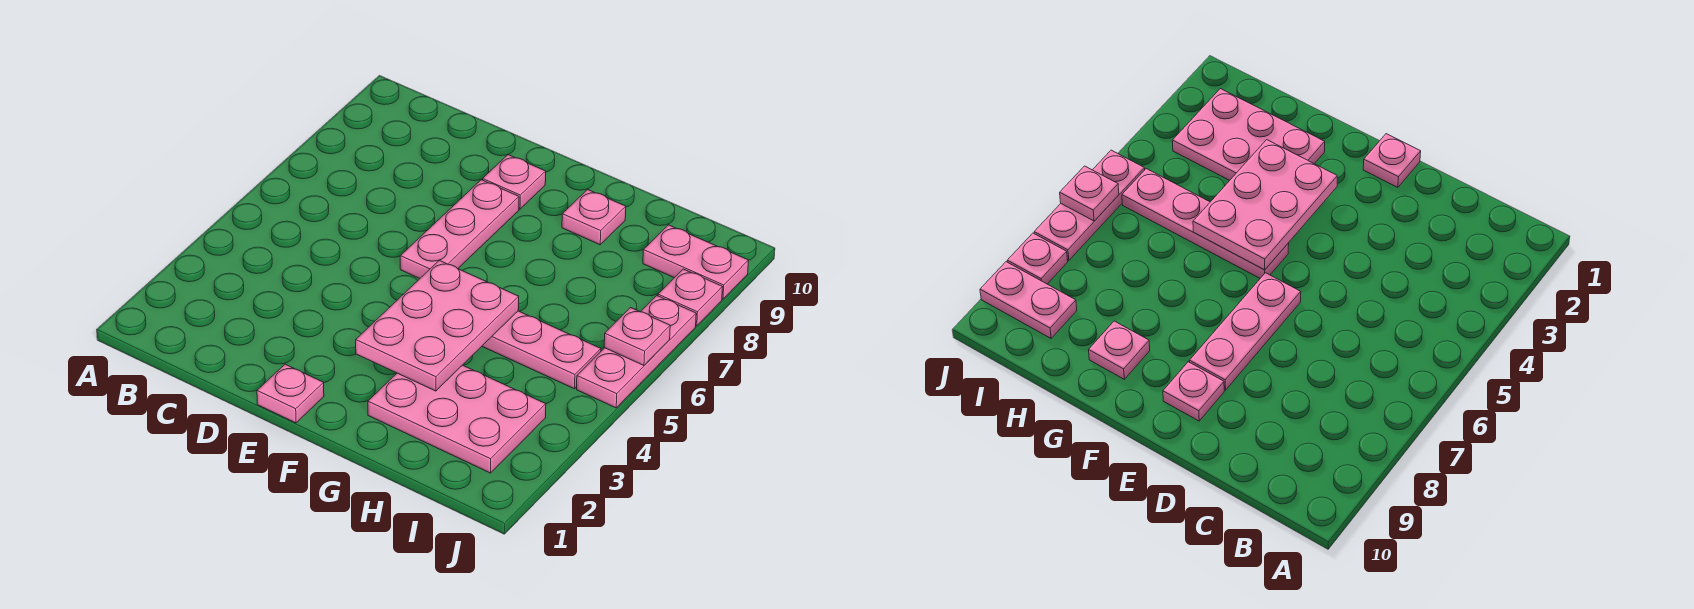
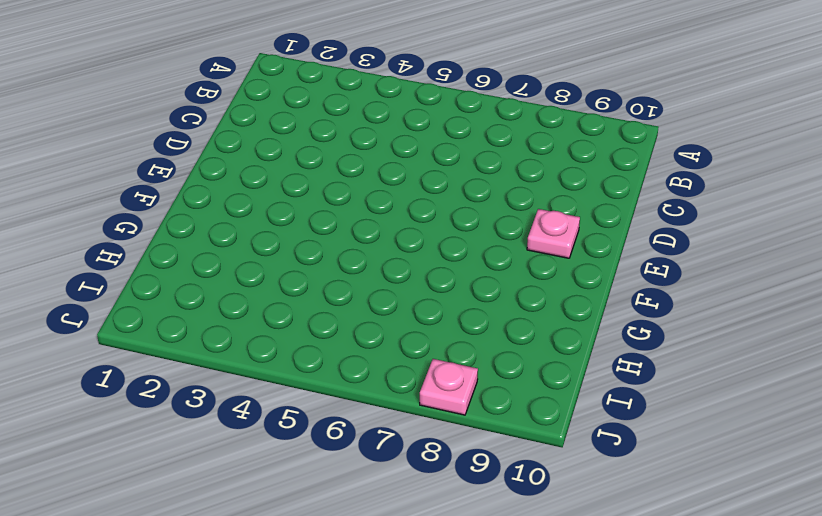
none -> pink plate E1 level 1
none -> pink plate E6:E8 level 1

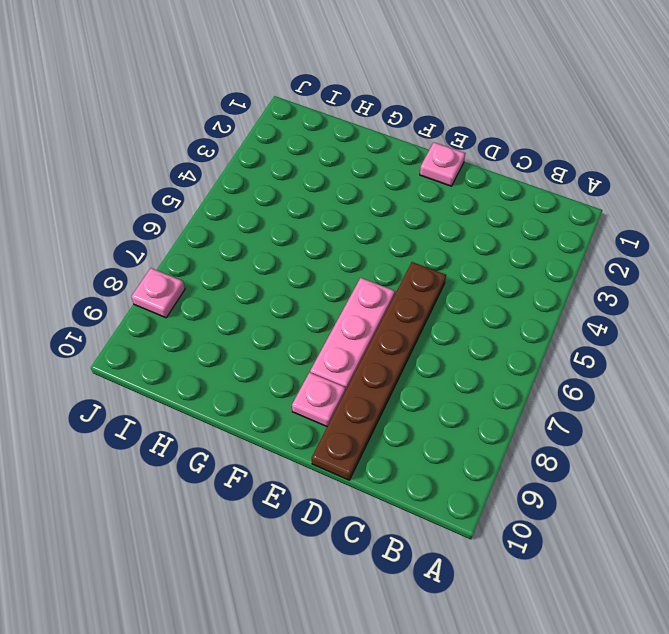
brown plate D5:D10 level 1 -> none
none -> pink plate F5:I5 level 1
none -> pink plate G2:I3 level 1

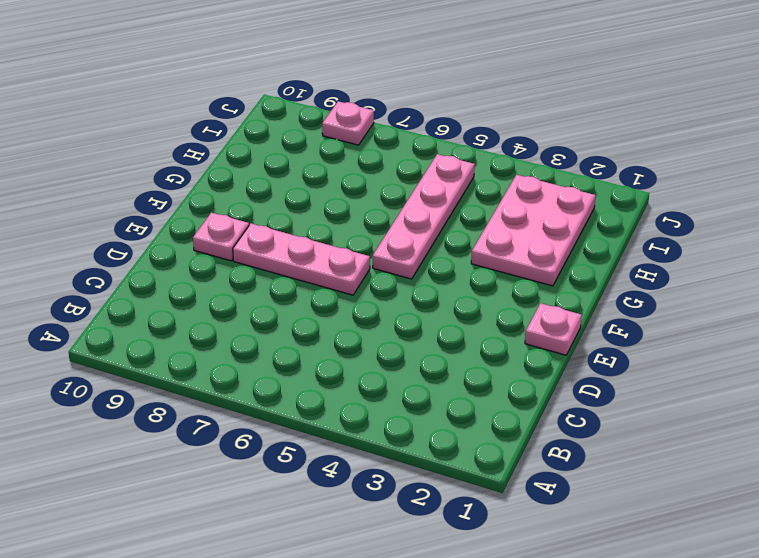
none -> pink plate G9 level 1
none -> pink plate I9:J9 level 1

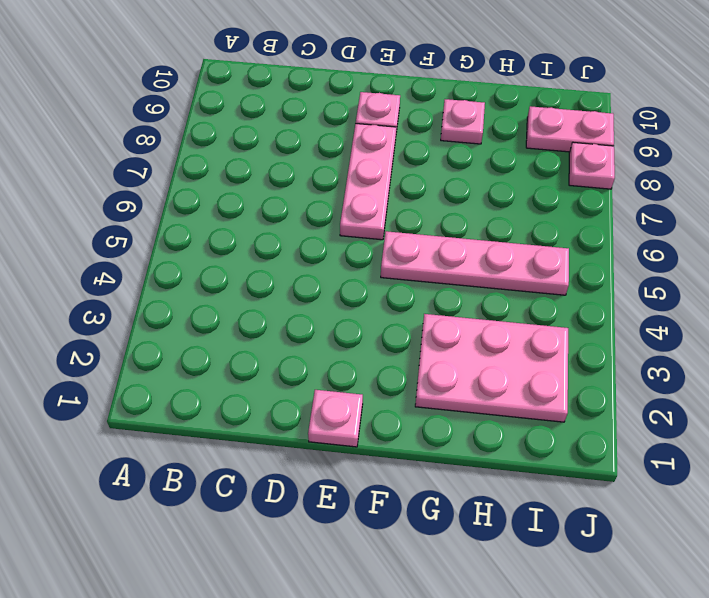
none -> pink plate J5:J7 level 1
none -> pink plate F3:G5 level 2

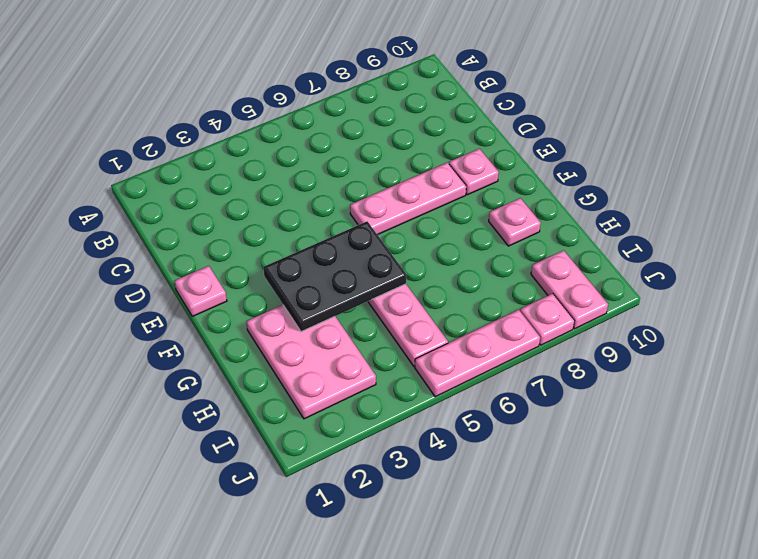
black plate F3:G5 level 2 -> pink plate F3:G5 level 2
none -> pink plate J6 level 2

